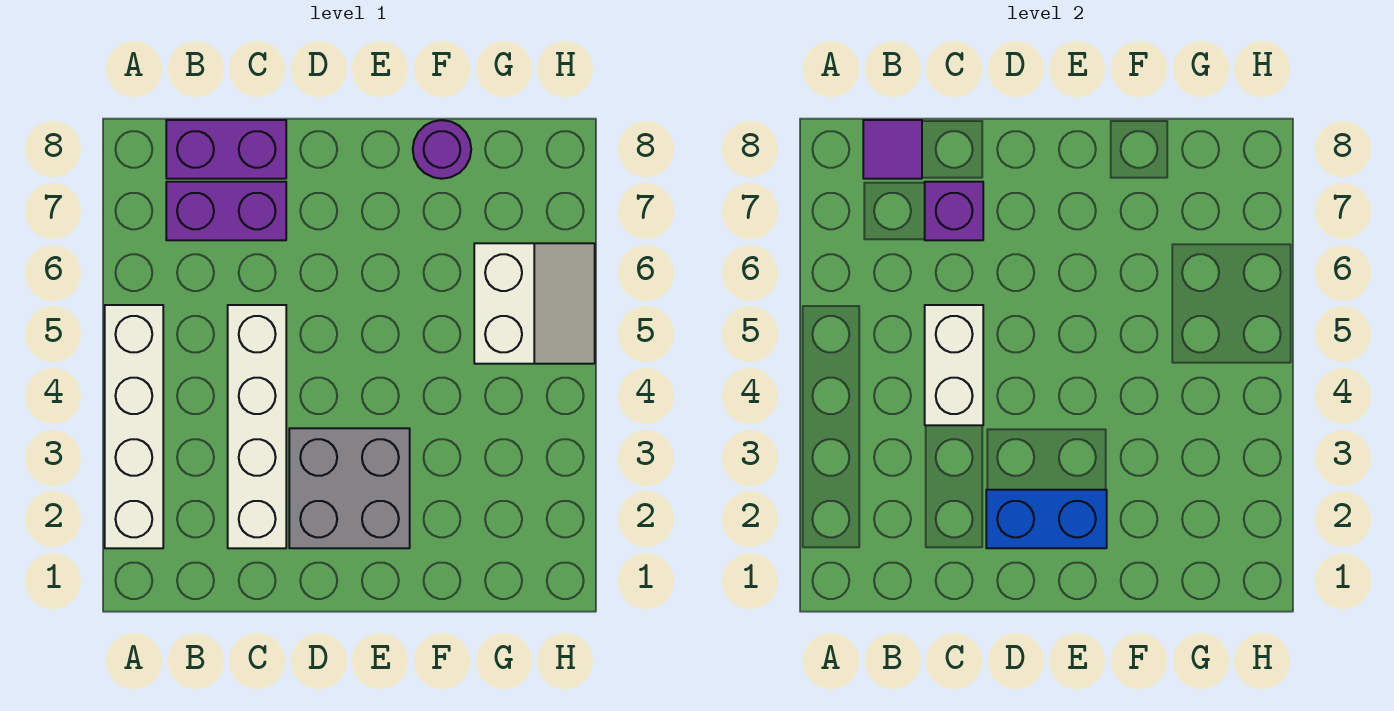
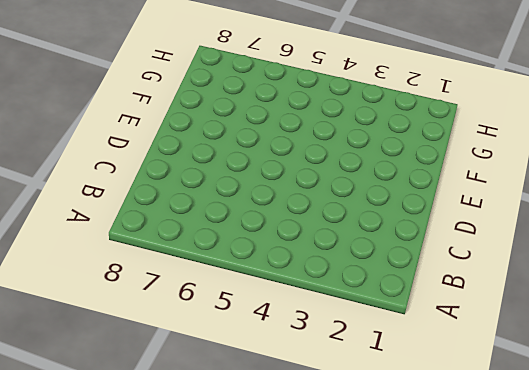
none -> white brick A2:A5 level 1
none -> purple brick B7:C7 level 1

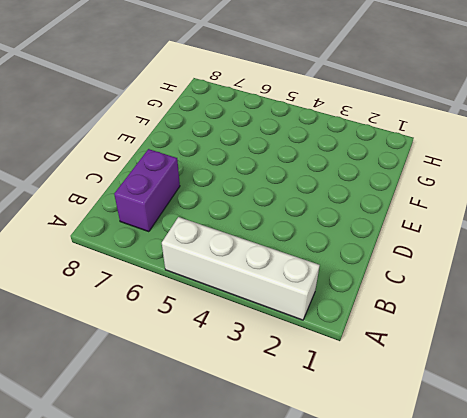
none -> purple brick B8:C8 level 1
none -> white brick C2:C5 level 1

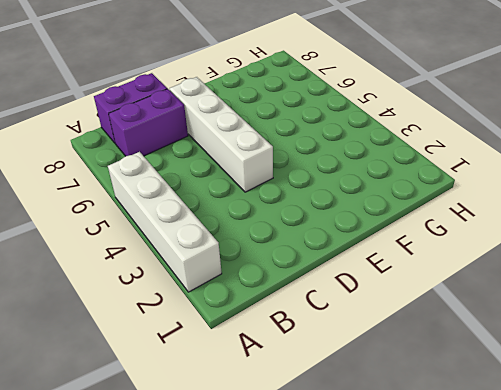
white brick D4:D7 level 1 -> white brick C2:C5 level 1
none -> grey brick D2:E3 level 1
none -> purple round brick F8 level 1

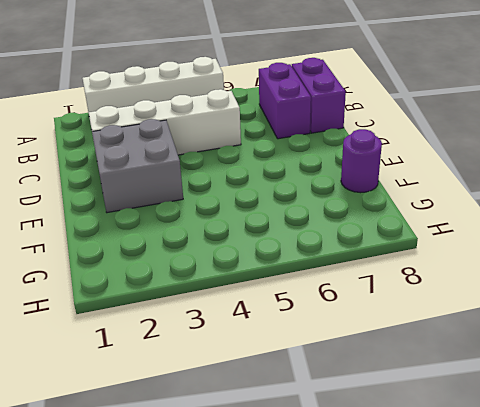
none -> white slope G5:H6 level 1 top G
none -> purple tile B8 level 2

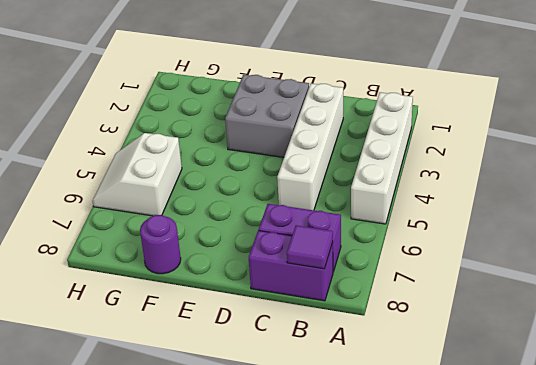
none -> white brick C4:C5 level 2
none -> purple brick C7 level 2

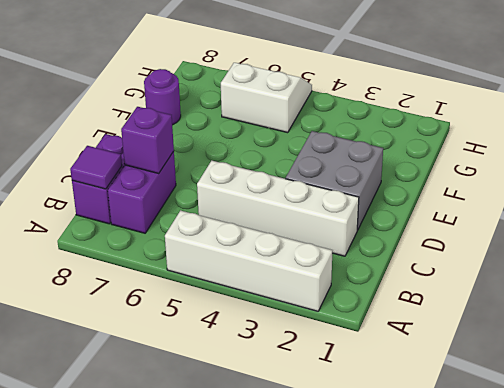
none -> white brick C4:C5 level 2
none -> blue brick D2:E2 level 2

